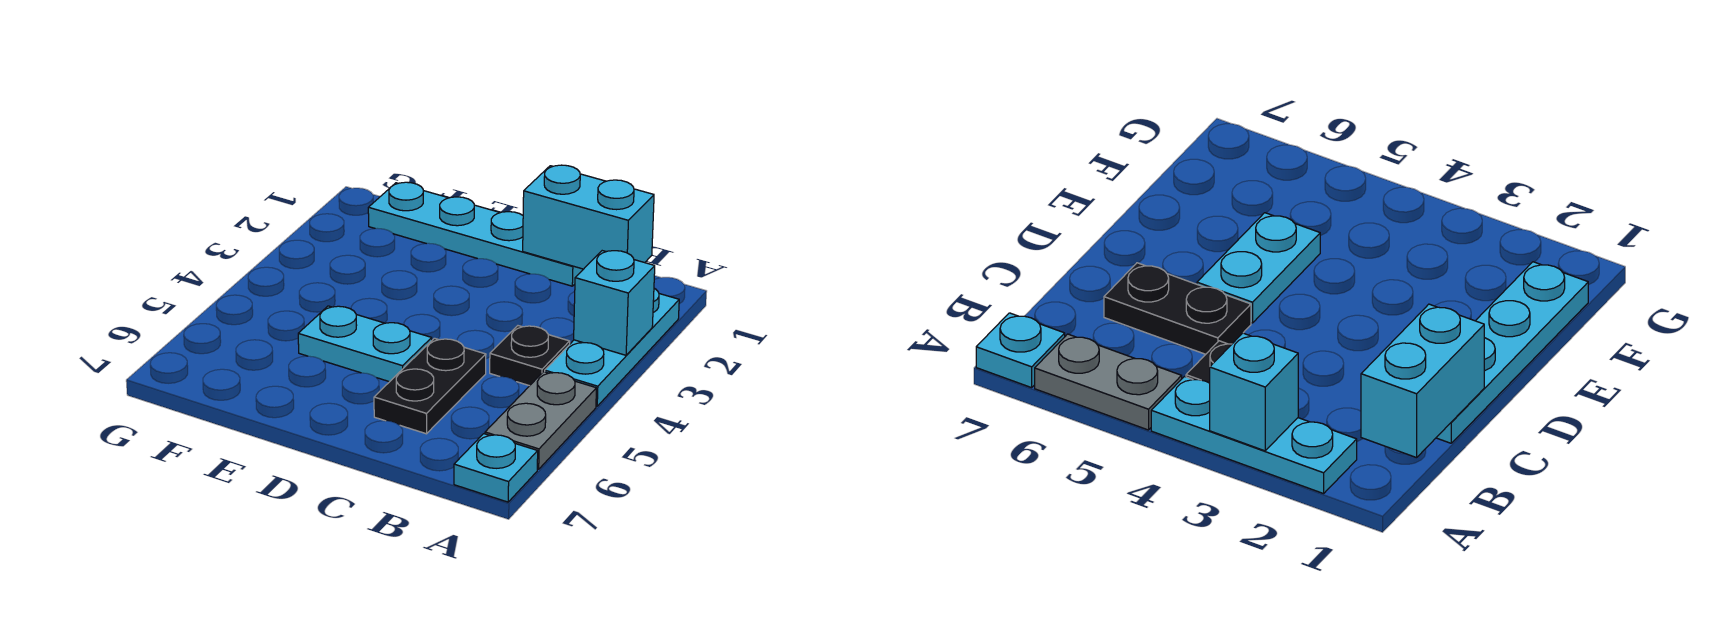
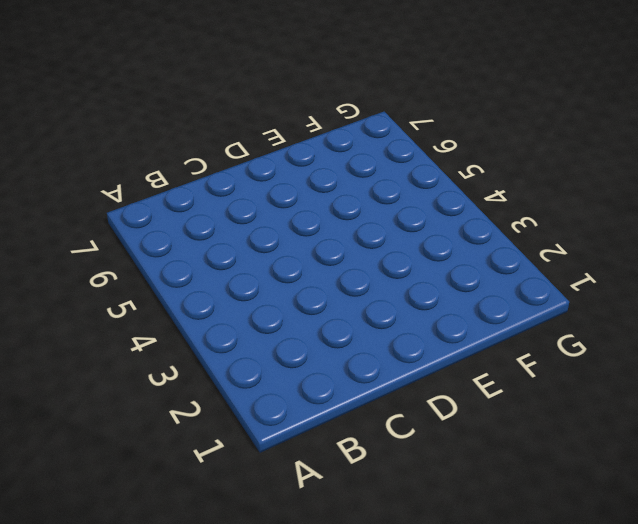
none -> cyan plate A2:A4 level 1
none -> grey plate A5:A6 level 1

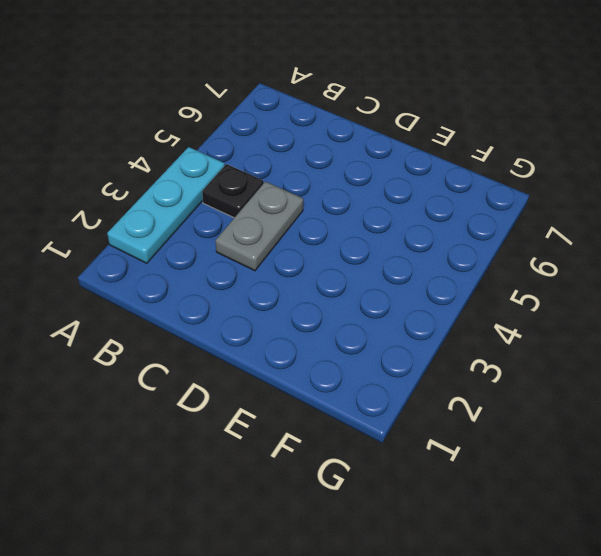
grey plate C3:C4 level 1 -> grey plate A5:A6 level 1
none -> cyan plate A7 level 1
none -> cyan plate C1:F1 level 1

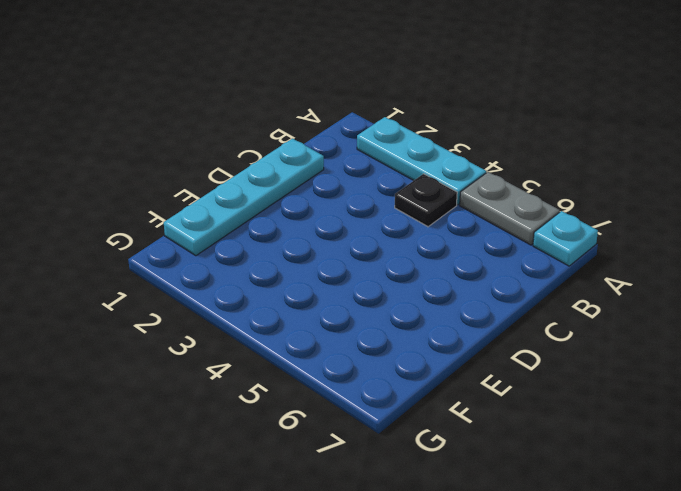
none -> black plate C5:C6 level 1
none -> cyan plate D5:E5 level 1

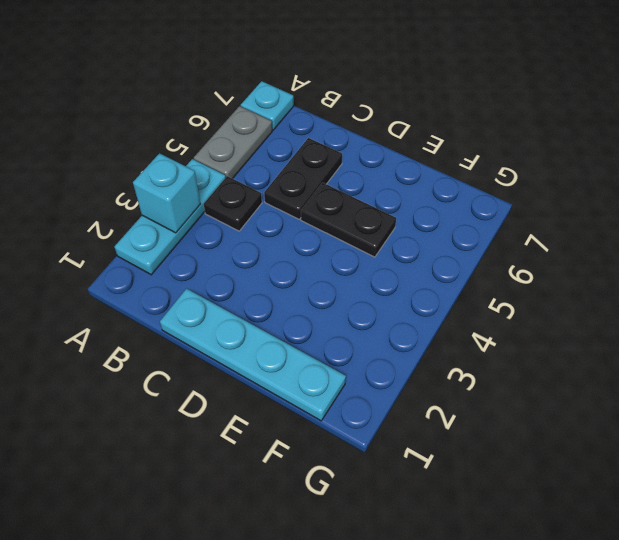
black plate D5:E5 level 1 -> cyan plate D5:E5 level 1
none -> cyan brick B1:C1 level 2

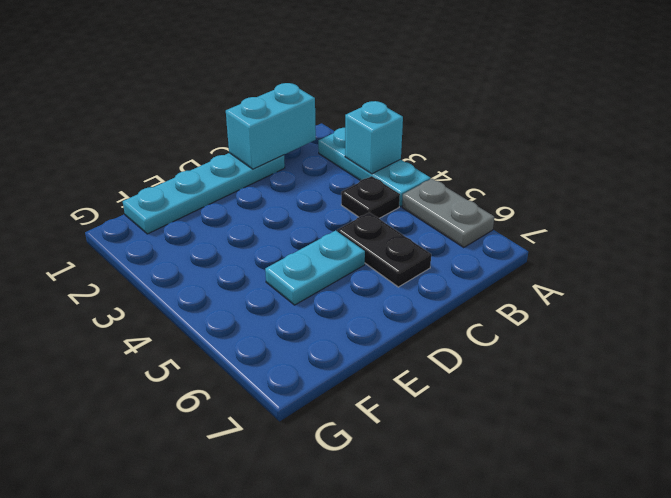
none -> cyan plate A7 level 1

